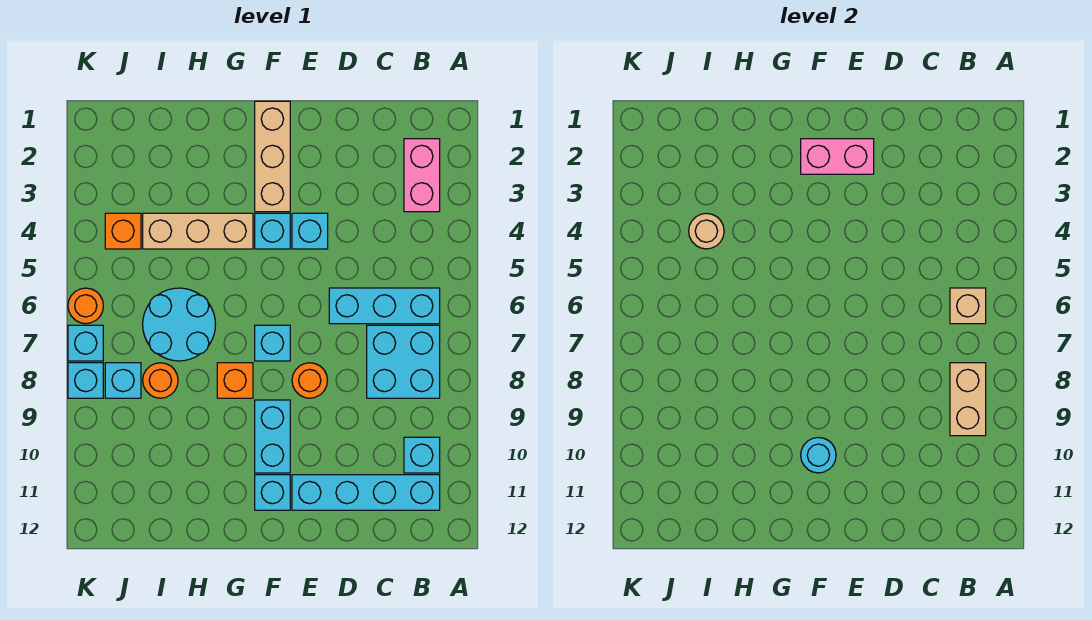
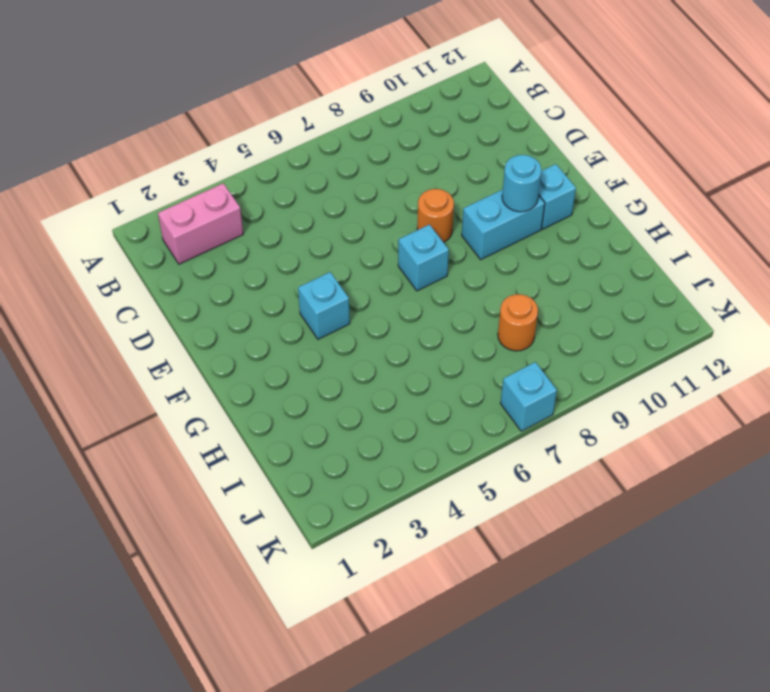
none -> cyan brick B6:D6 level 1
none -> cyan brick B7:C8 level 1
none -> cyan brick B10 level 1

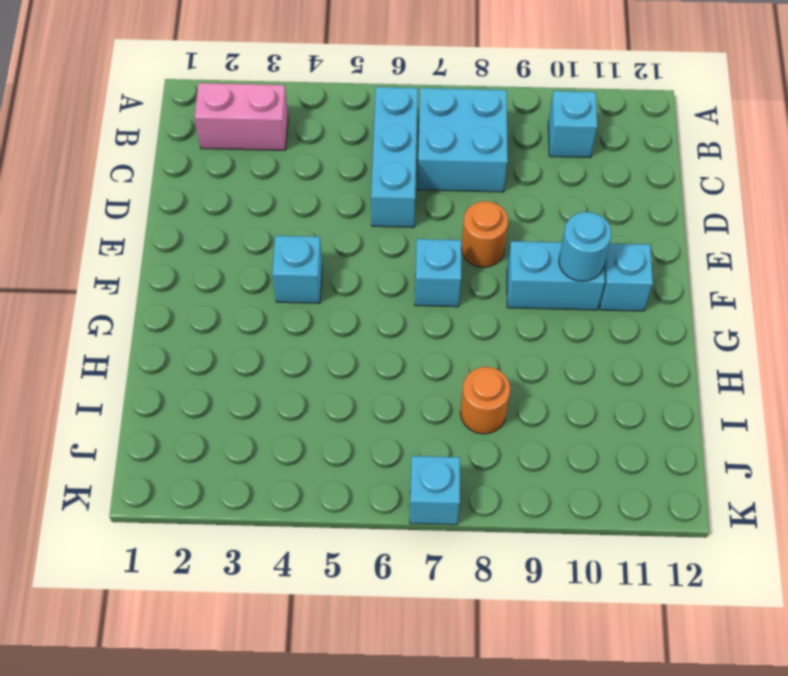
none -> cyan brick B11:E11 level 1
none -> cyan brick E4 level 1
none -> tan brick F1:F3 level 1

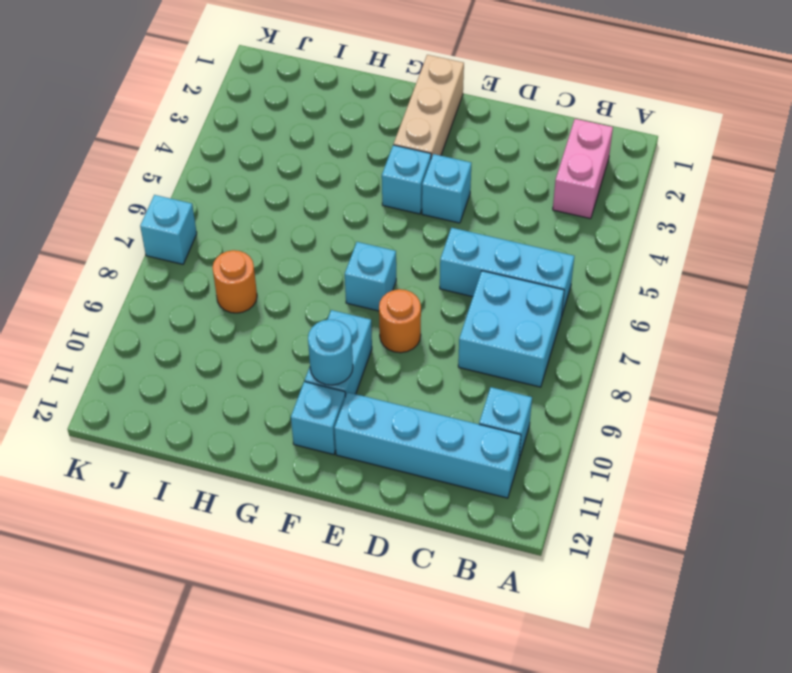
none -> tan brick G4:I4 level 1
none -> orange brick G8 level 1
none -> cyan round brick H6:I7 level 1

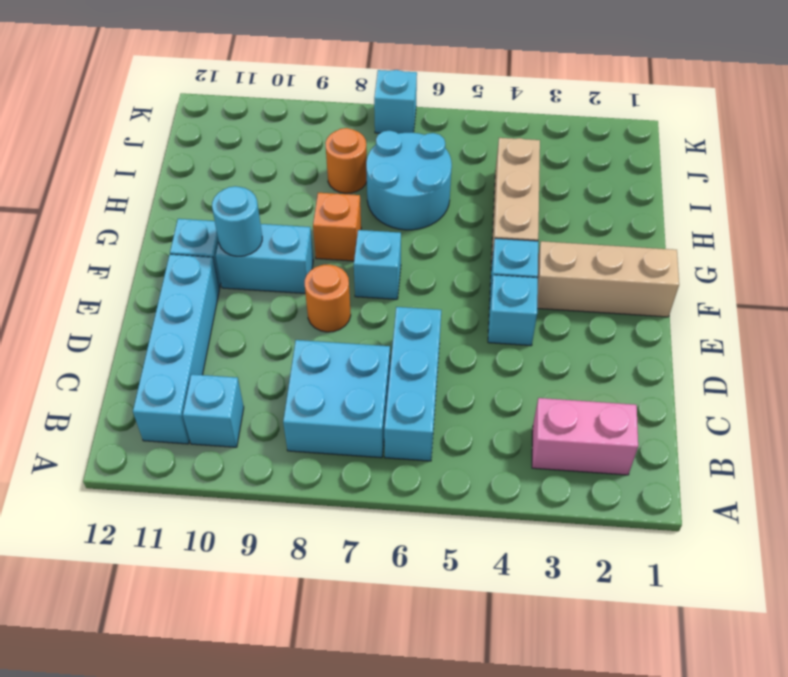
none -> orange brick J4 level 1
none -> cyan brick J8 level 1
none -> orange round brick K6 level 1

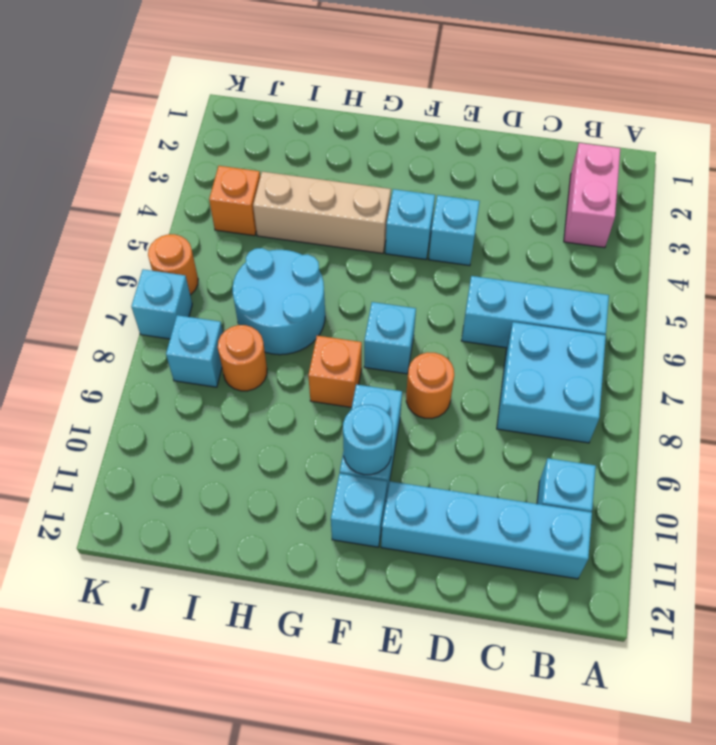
none -> tan brick F1:F3 level 1
none -> cyan brick K8 level 1
none -> tan brick B6 level 2

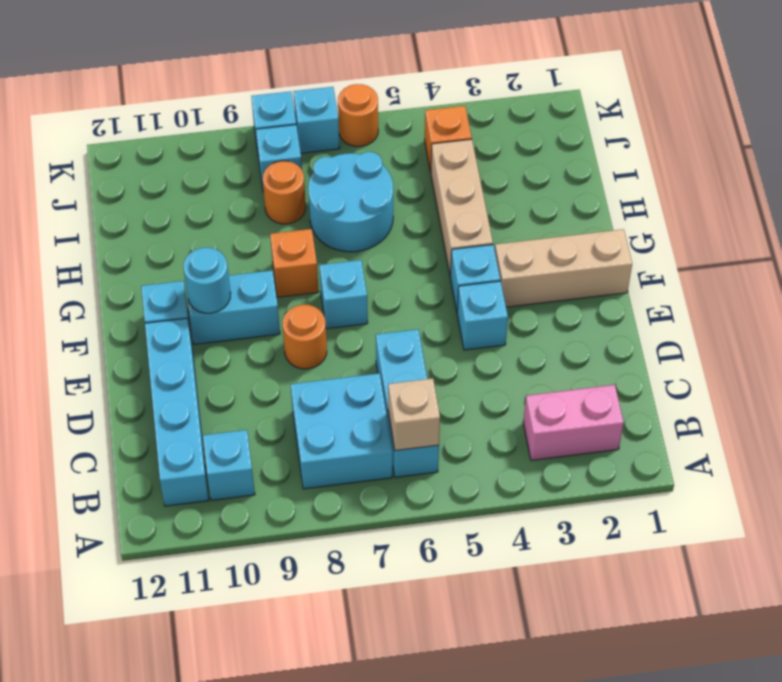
none -> tan brick B8:B9 level 2
none -> pink brick E2:F2 level 2
none -> tan round brick I4 level 2

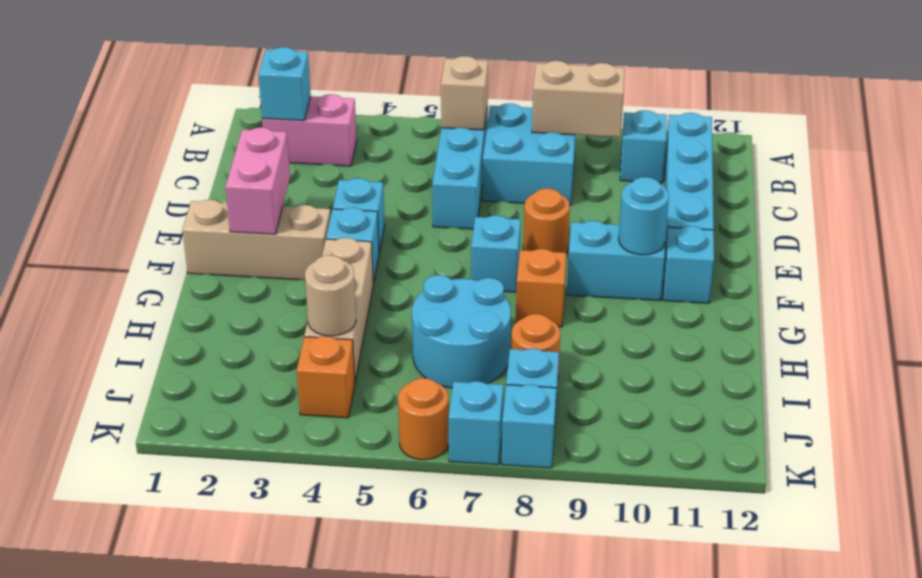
cyan brick B2 level 2 -> none

